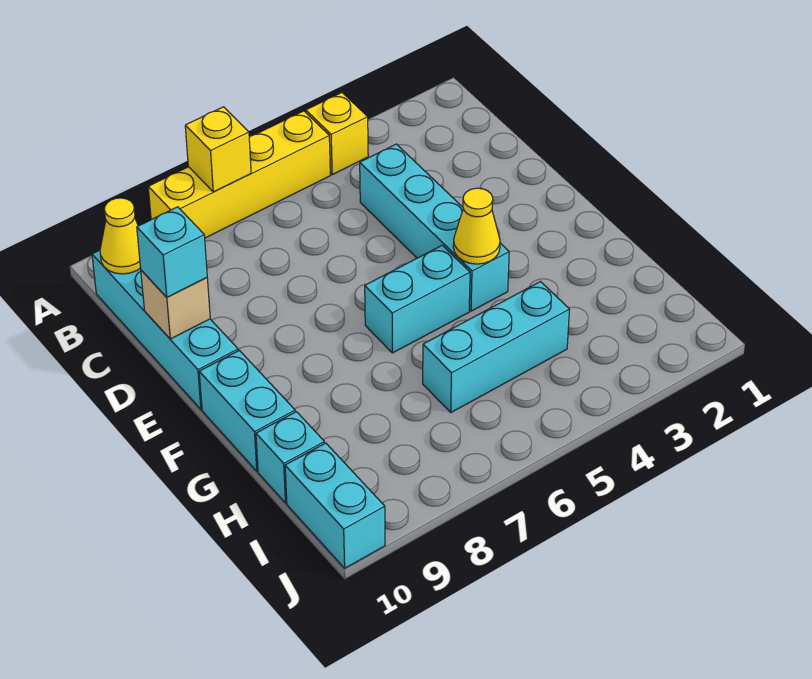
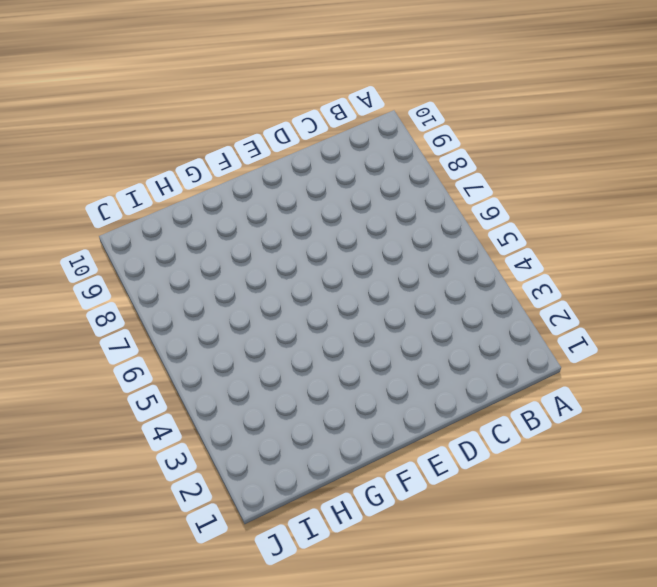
none -> yellow brick A4 level 1
none -> yellow brick A5:A8 level 1
none -> cyan brick B10:E10 level 1

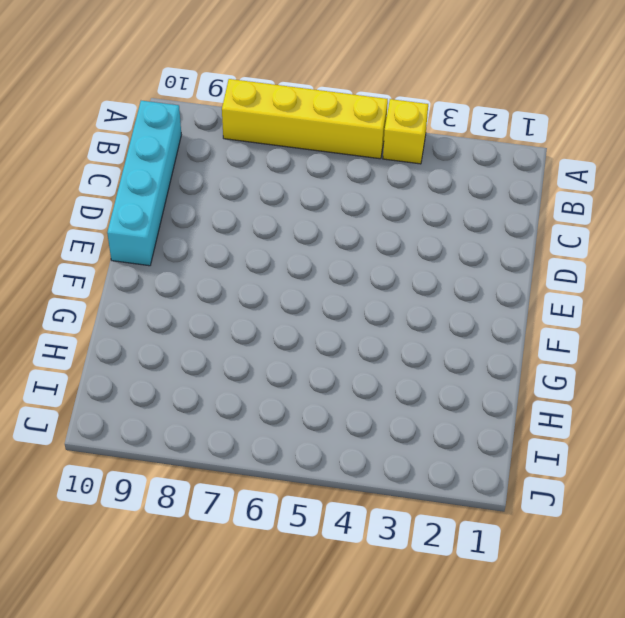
none -> cyan brick C4:F4 level 1
none -> cyan brick F5:F6 level 1
none -> cyan brick F10:G10 level 1

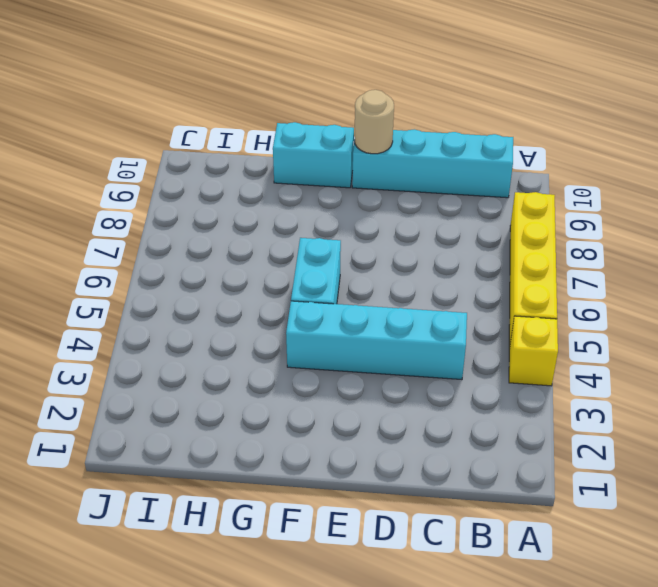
tan round brick E10 level 2 -> none
none -> cyan brick H4:H6 level 1
none -> cyan brick H10 level 1
none -> cyan brick I10:J10 level 1

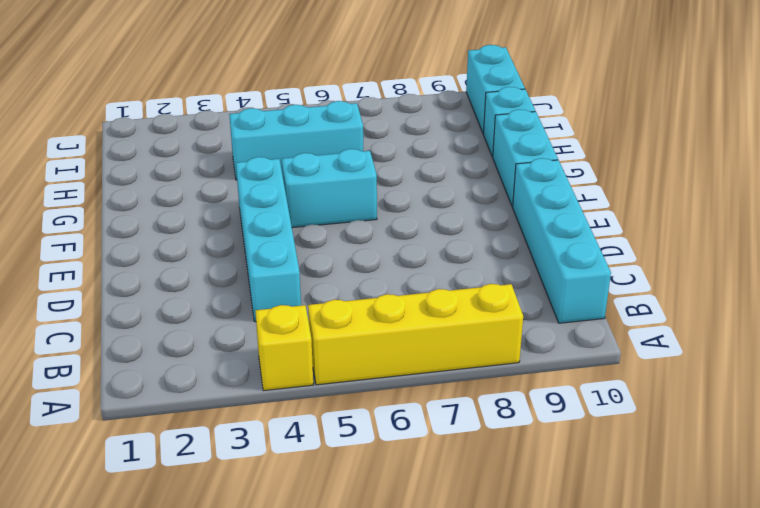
none -> yellow brick A7 level 2
none -> yellow cone B10 level 2
none -> tan brick D10 level 2

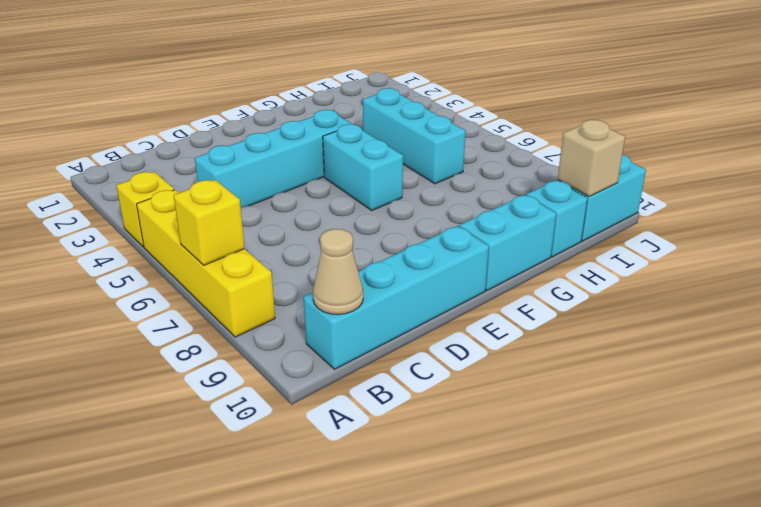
tan cone B10 level 2 -> yellow cone B10 level 2
tan brick I10 level 2 -> tan brick D10 level 2
none -> yellow cone F4 level 2
none -> cyan brick D10 level 3

